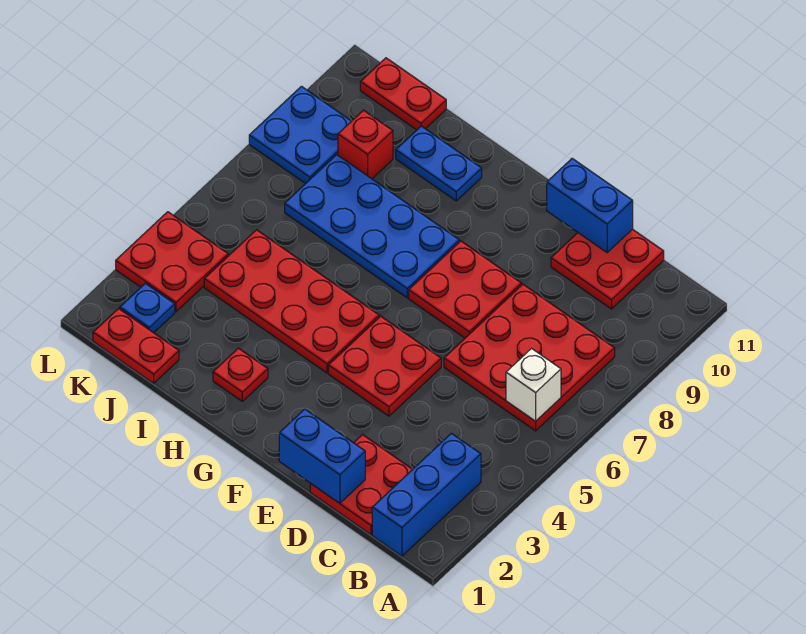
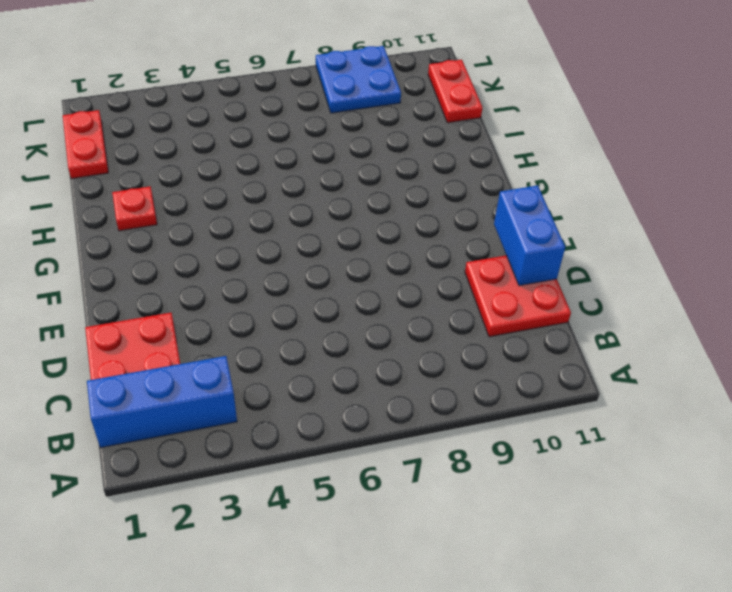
none -> red plate B6:D8 level 1
none -> red plate E4:F5 level 1
none -> red plate E7:F8 level 1

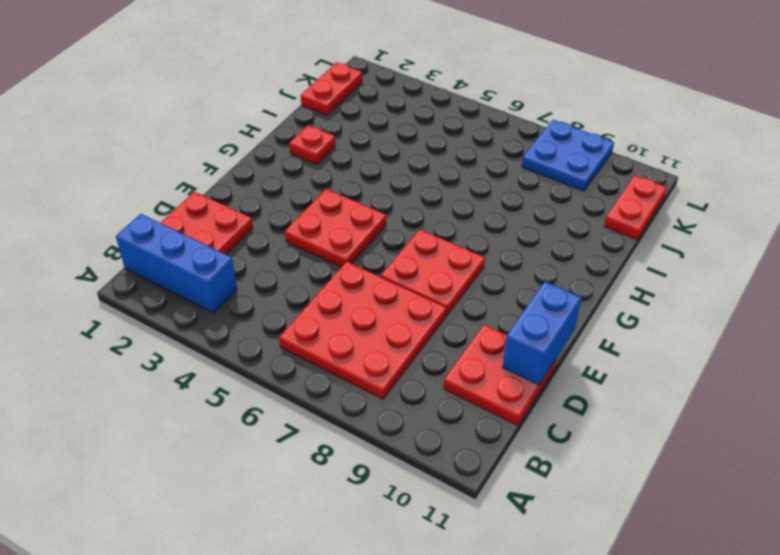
none -> red plate G4:J5 level 1
none -> blue plate G7:J8 level 1
none -> blue plate H10:I10 level 1

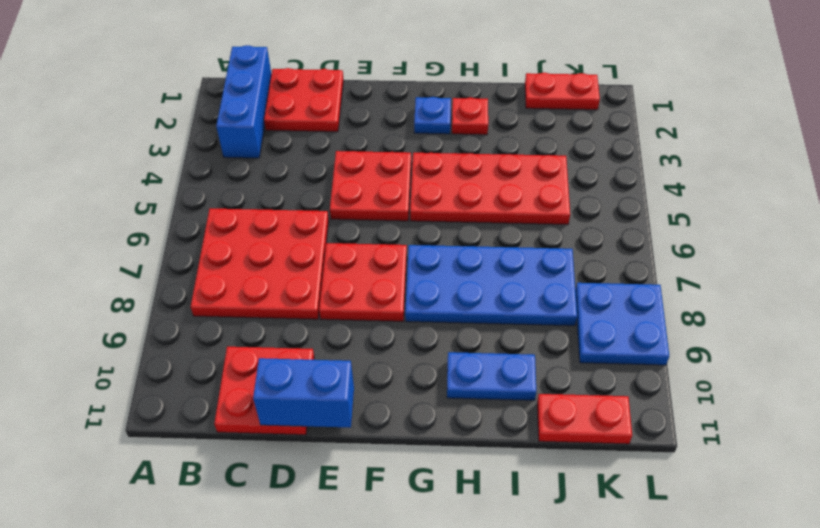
blue plate G2 level 1 -> blue plate K2 level 1
none -> red brick J9 level 1
none -> red plate K3:L4 level 1
none -> white brick B6 level 2

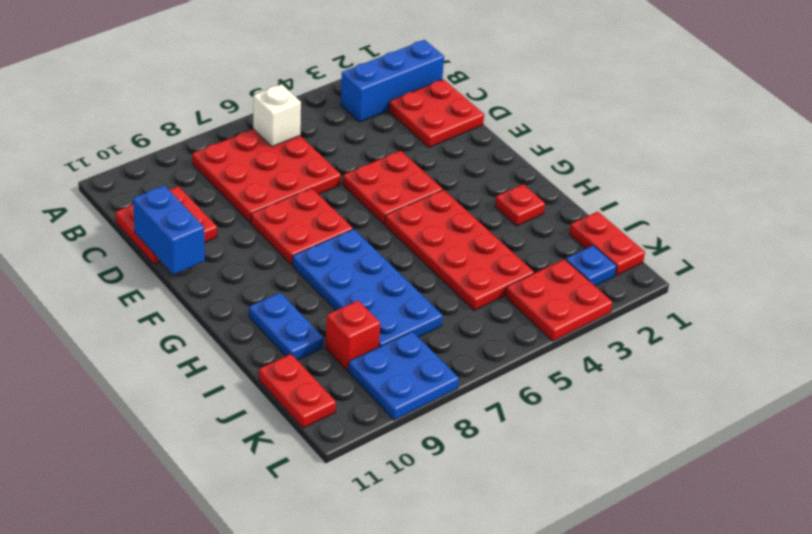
none -> blue brick D1:E1 level 2

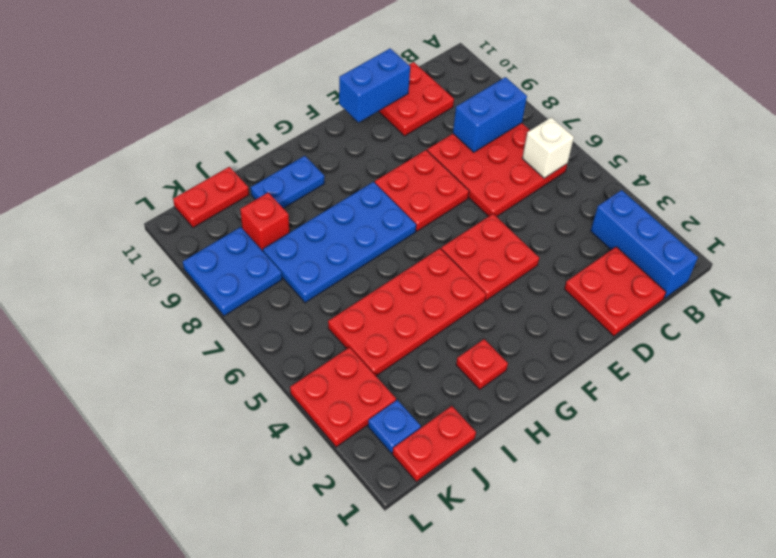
blue brick B8:C8 level 2 -> blue brick D1:E1 level 2

